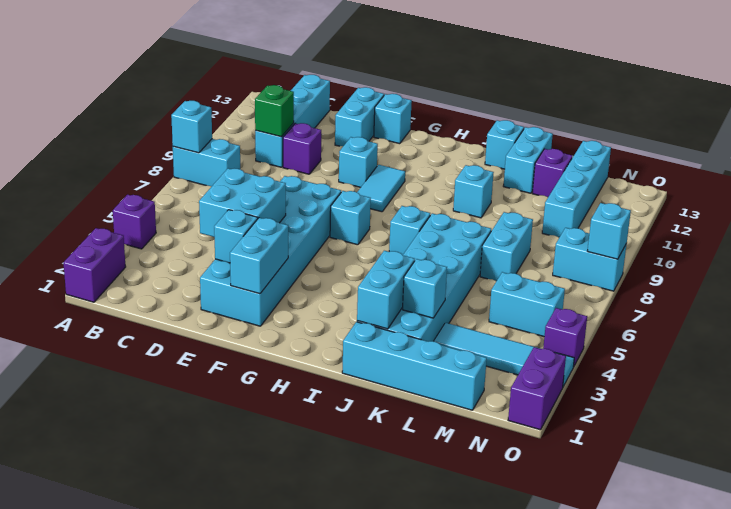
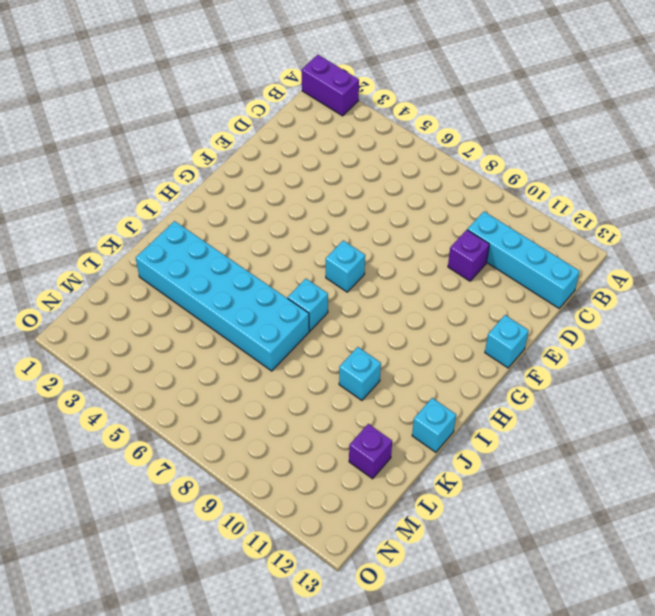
none -> purple brick A4 level 1
none -> cyan brick A8:B8 level 1
none -> cyan brick E2:F7 level 1
none -> cyan brick E12:E13 level 1

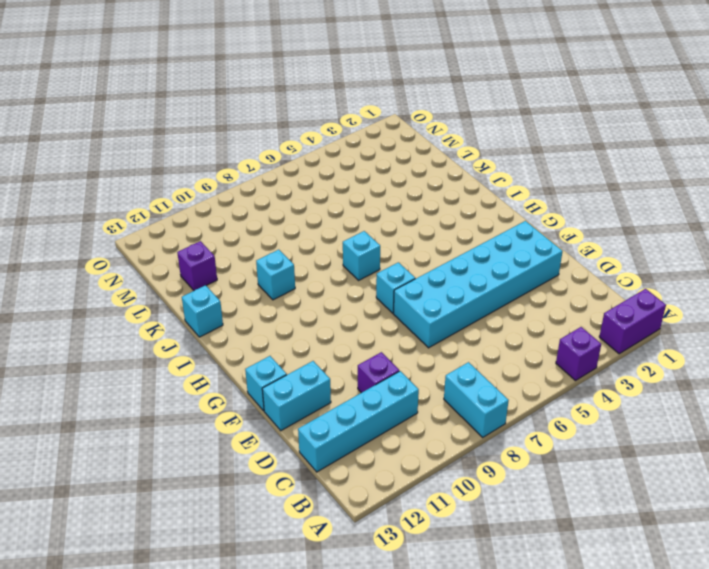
none -> cyan brick F10 level 1
none -> cyan tile G9:G10 level 1
none -> cyan brick J1:M1 level 1
none -> cyan brick J2:K7 level 1

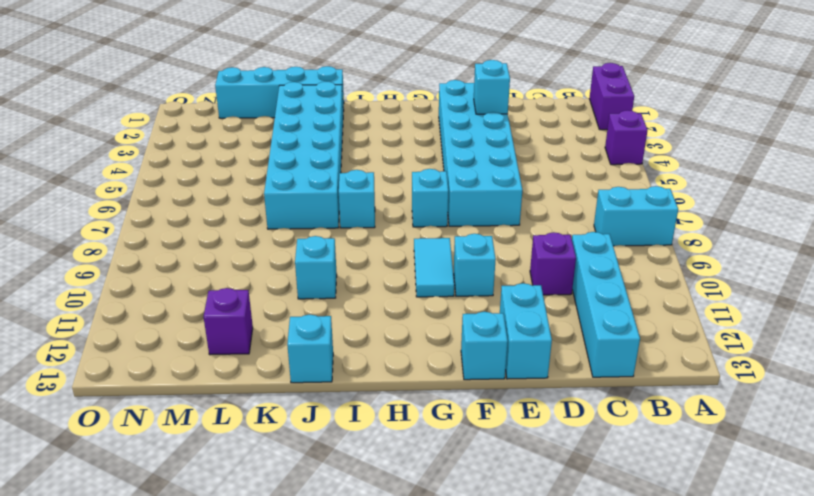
none -> cyan brick K12:K13 level 1
none -> cyan tile L3:O3 level 1
none -> cyan brick L7:L8 level 1
none -> cyan brick M5:N5 level 1

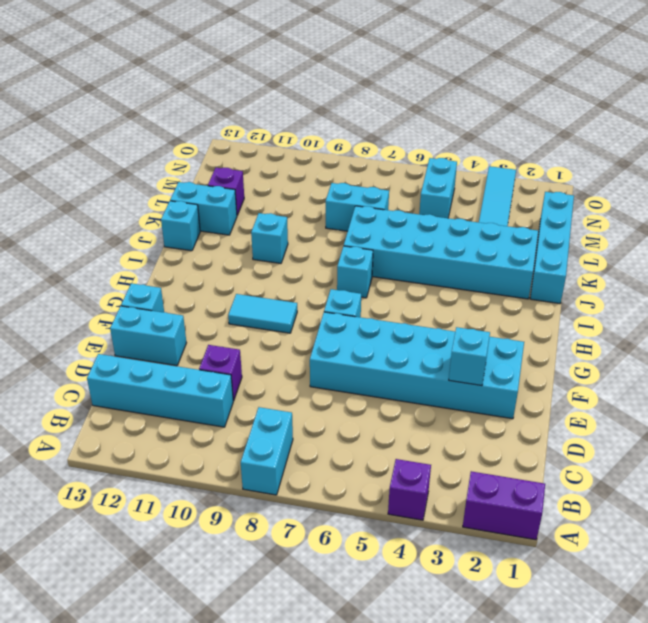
none -> cyan brick F10 level 1
none -> cyan brick M10:M13 level 1
none -> cyan brick N8:O8 level 1
none -> purple brick O1:O2 level 1

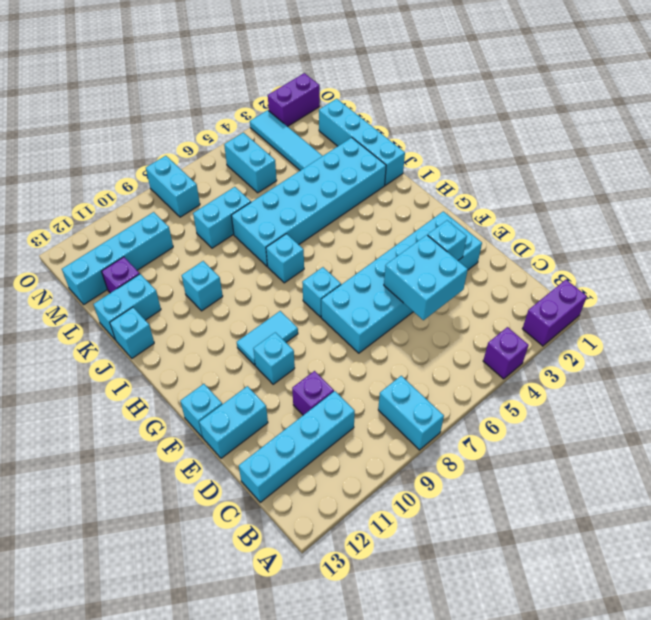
none -> purple brick O4 level 1
none -> cyan brick A8 level 2
none -> green brick C10 level 2
none -> cyan brick F2:F3 level 2

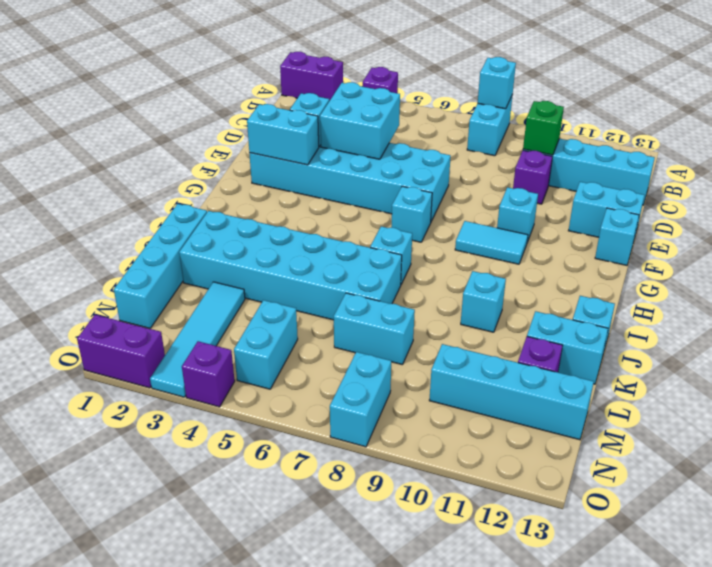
none -> cyan brick J2:J3 level 2
none -> cyan brick K3 level 2
none -> cyan brick O8 level 2

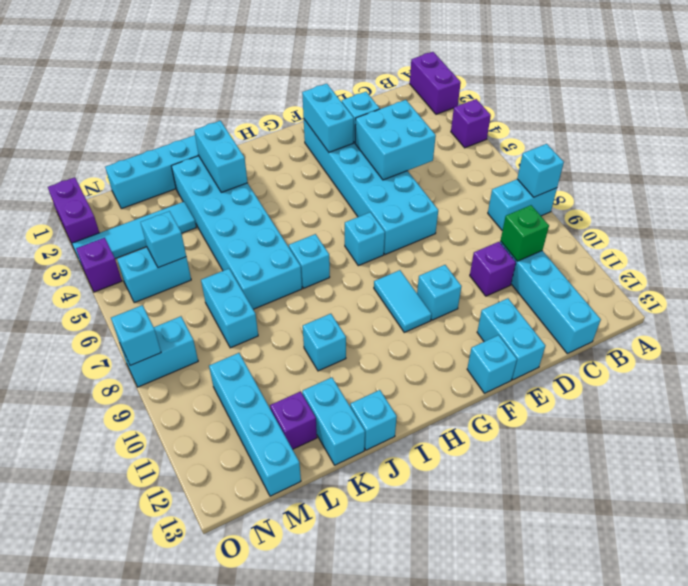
cyan brick M5 level 2 -> cyan brick K3 level 2

